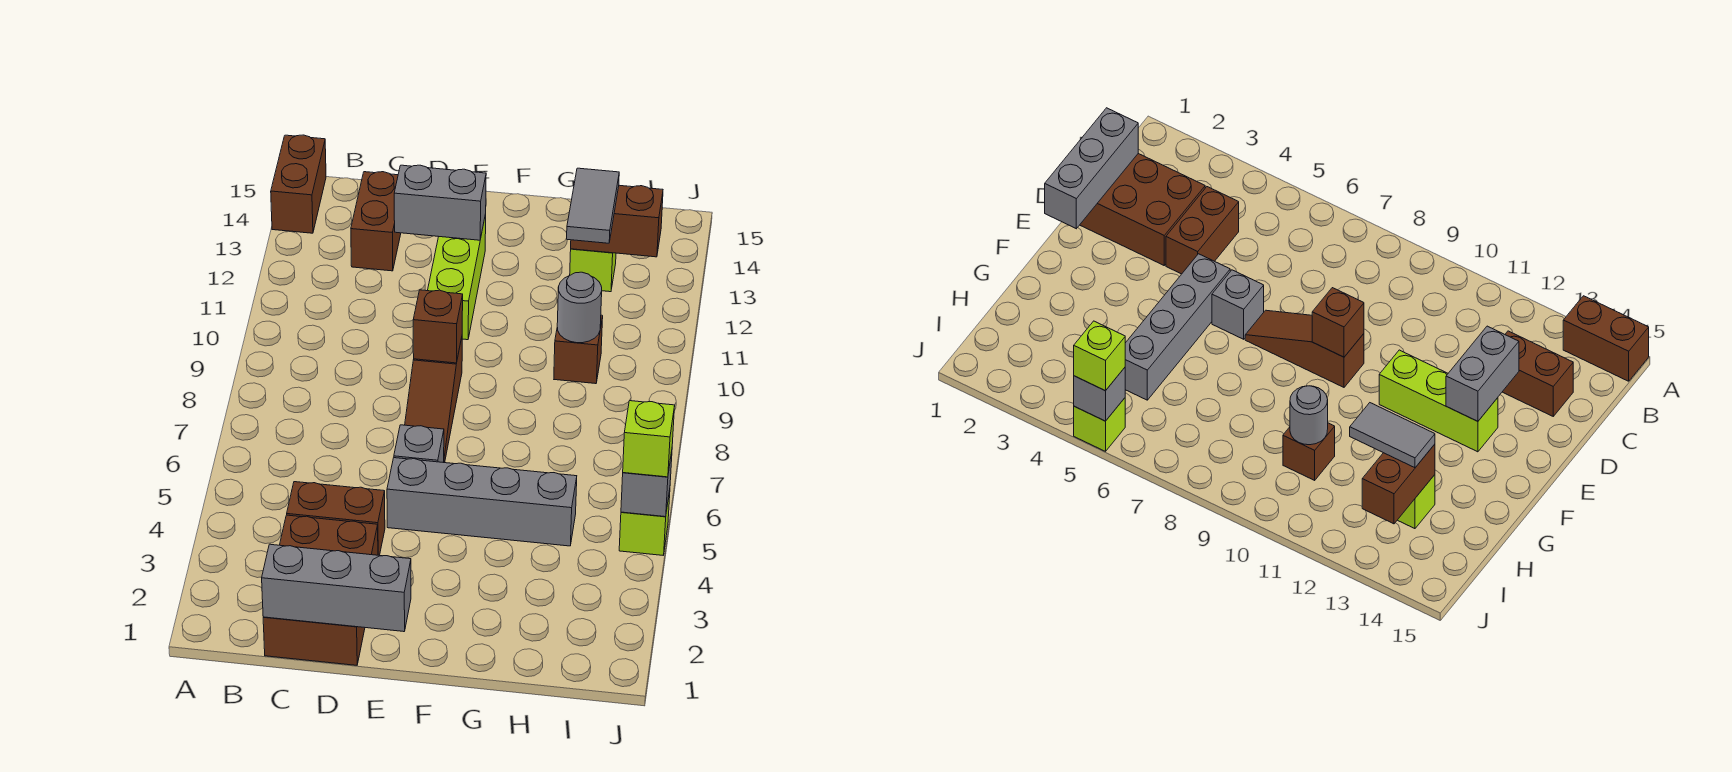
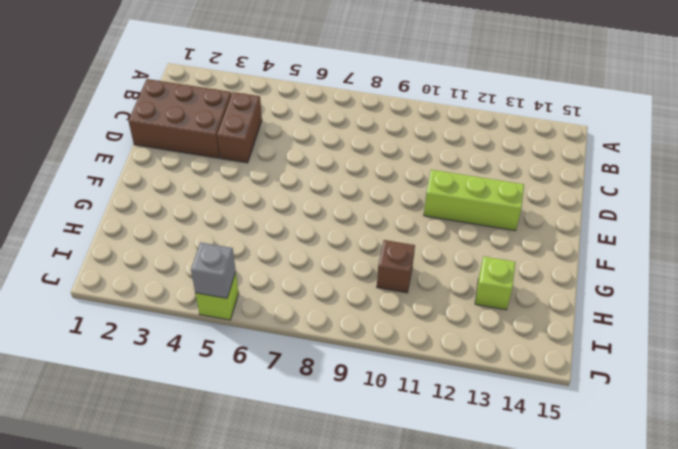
none -> brown brick A14:A15 level 1
none -> brown brick C13:C14 level 1
none -> grey brick E5:H5 level 1

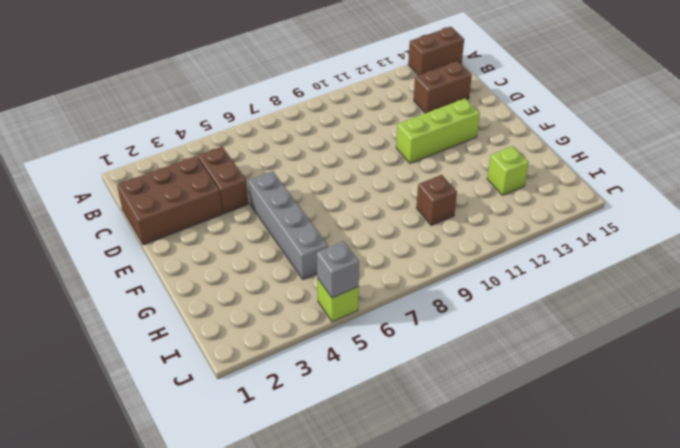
none -> grey brick E6 level 1
none -> brown slope E7:E9 level 1 top 9
none -> grey brick C1:E1 level 2

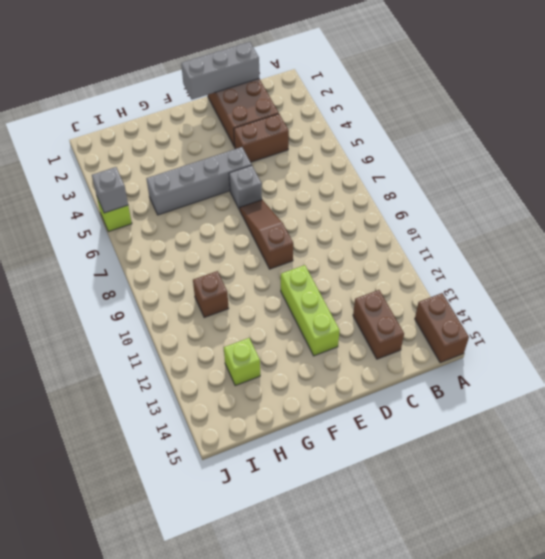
none -> grey brick D13:E13 level 2
none -> brown brick E9 level 2
none -> grey round brick H10 level 2

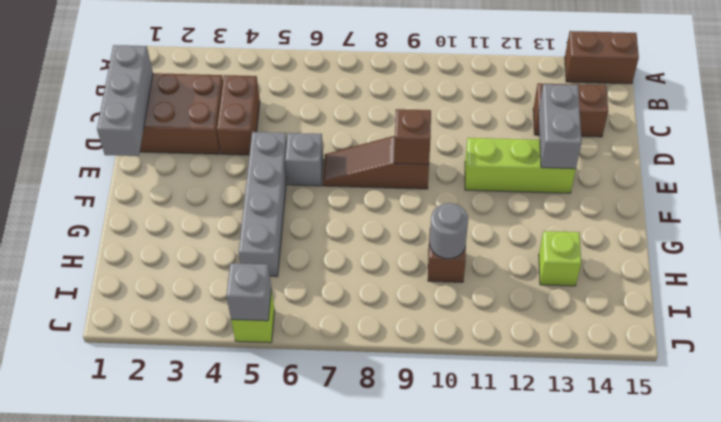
none -> brown brick H13:I13 level 2
none -> grey tile H12:H13 level 3
none -> lime brick J5 level 3

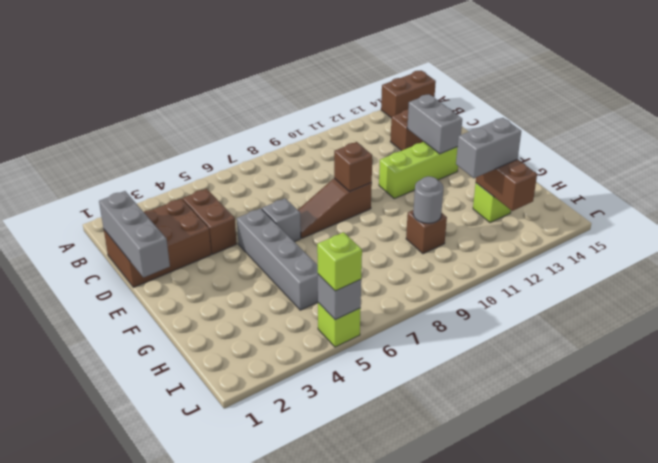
grey brick H12:H13 level 3 -> grey tile H12:H13 level 3

